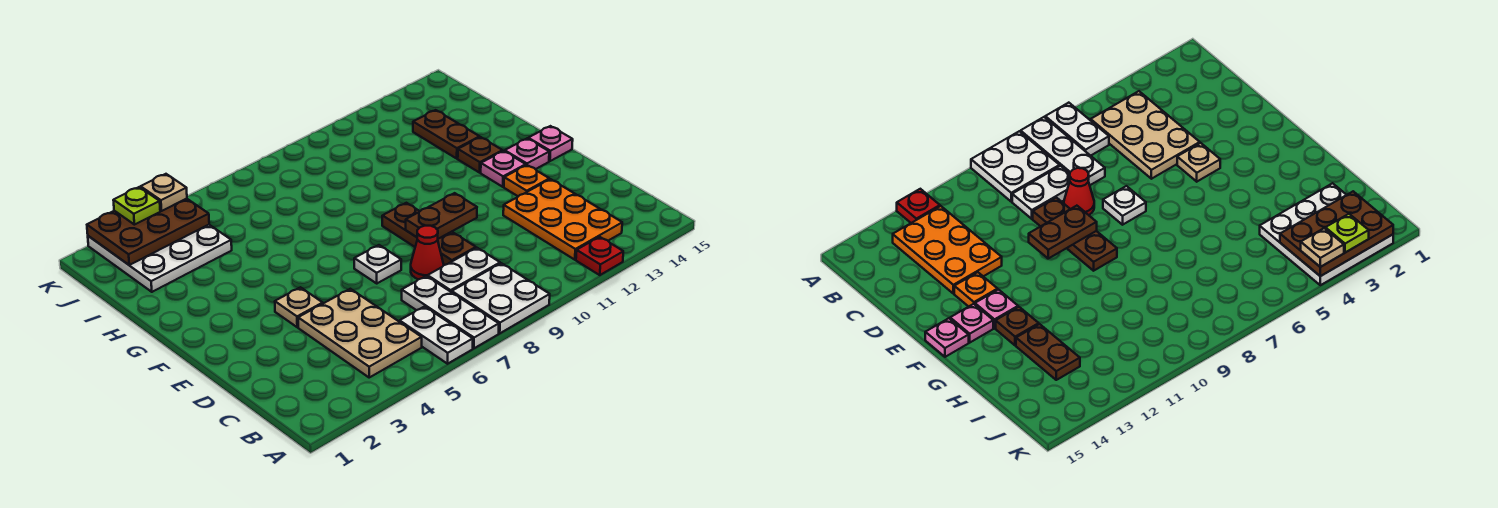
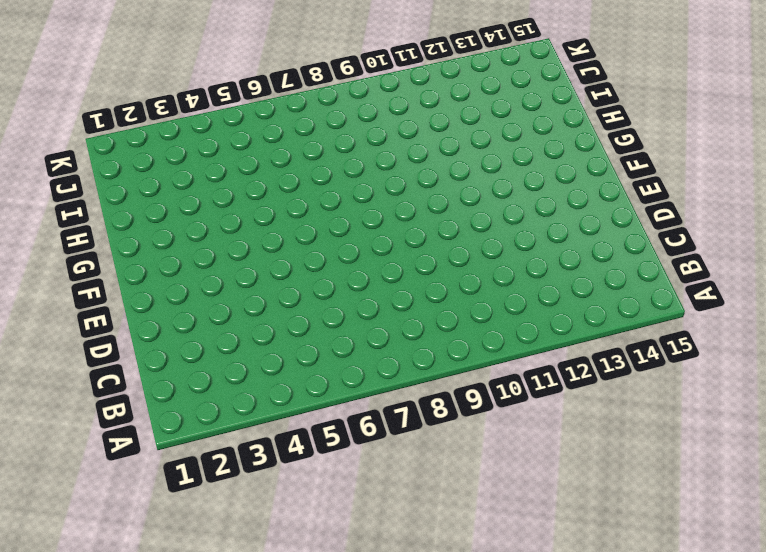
none -> white plate A6:B6 level 1
none -> white plate A7:C7 level 1
none -> white plate A8:B9 level 1

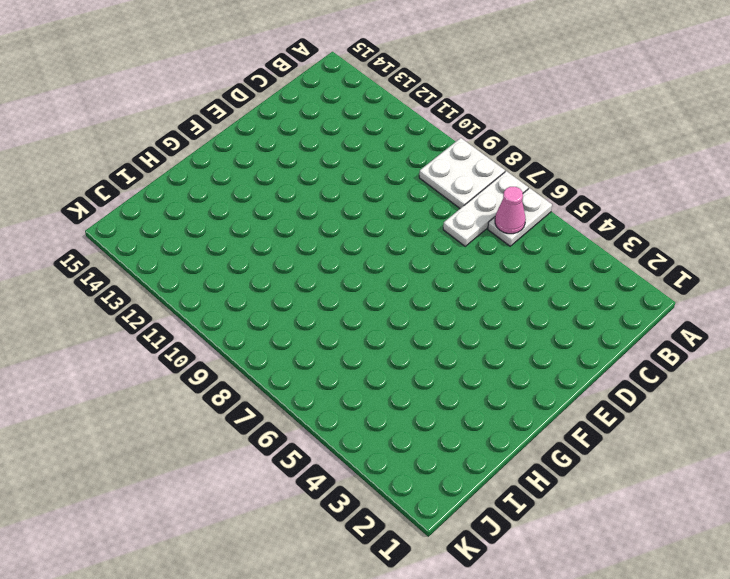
pink cone B6 level 2 -> none
none -> red plate A12 level 1
none -> tan plate B4:D5 level 1
none -> orange plate B12:D13 level 1

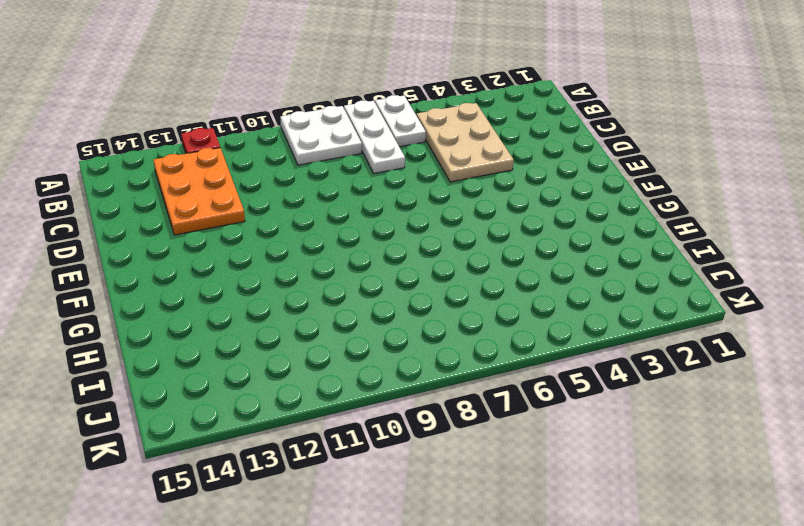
none -> white plate C8:C9 level 1
none -> red cone D8 level 1
none -> brown plate D9:F9 level 1

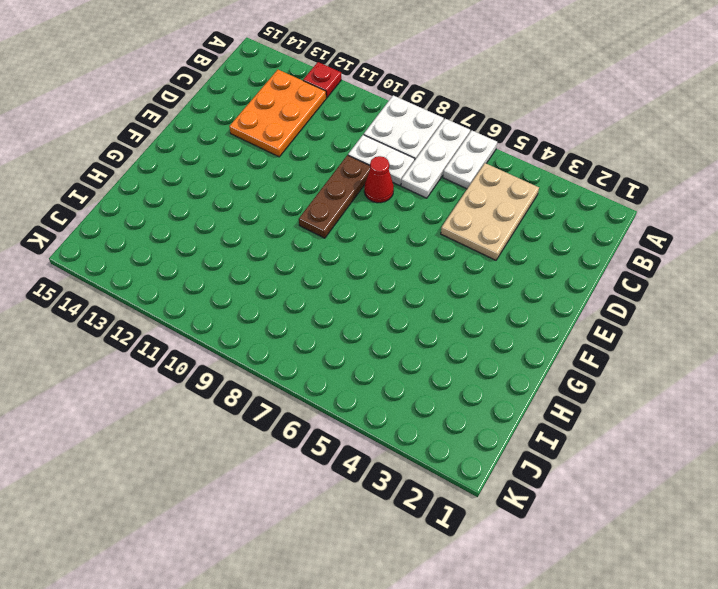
none -> tan plate E4 level 1
none -> white plate E7 level 1
none -> orange plate E13 level 1

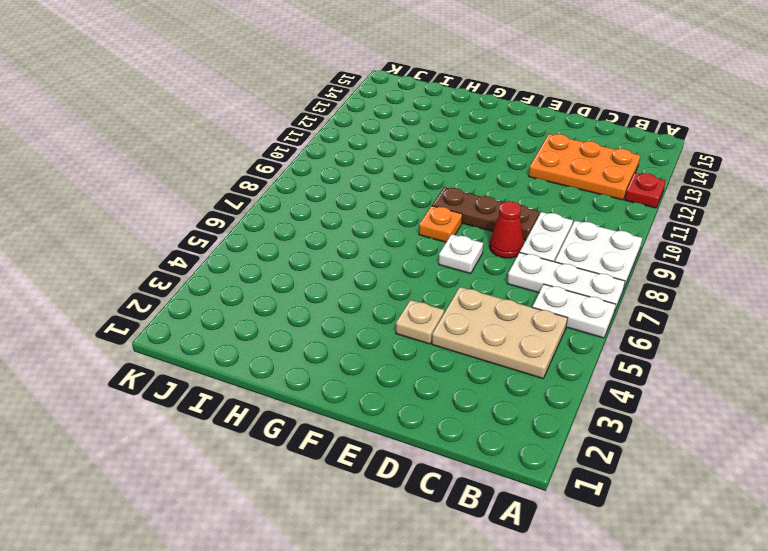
orange plate F8 level 1 -> orange plate E13 level 1
none -> pink plate F13 level 1
none -> pink plate F14 level 1
none -> pink plate F15 level 1

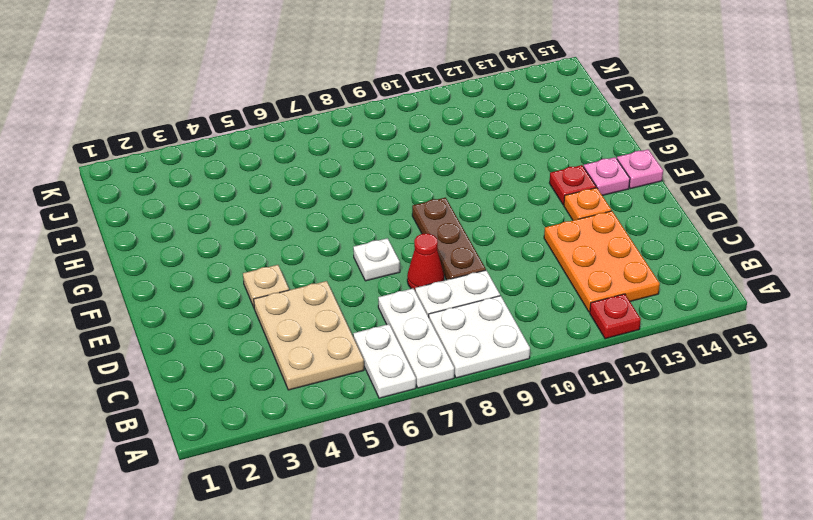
red plate F13 level 1 -> pink plate F13 level 1
none -> brown plate G13 level 1
none -> brown plate H13:I13 level 1
none -> white plate I2:K4 level 1

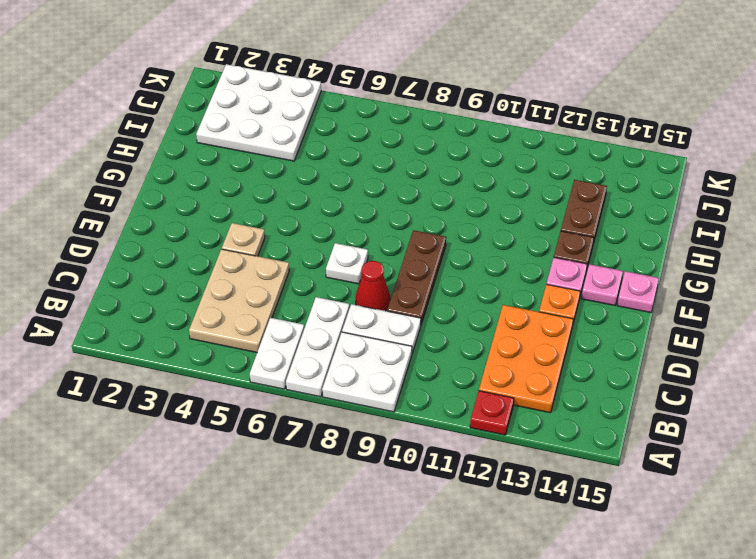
none -> brown plate E9:E10 level 2
none -> brown plate J2:K4 level 2
none -> lime plate K3 level 3

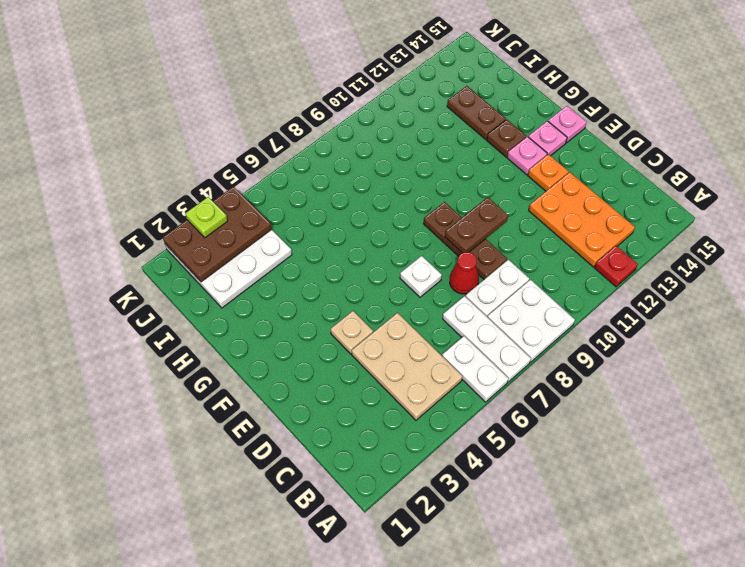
none -> tan plate K4 level 3

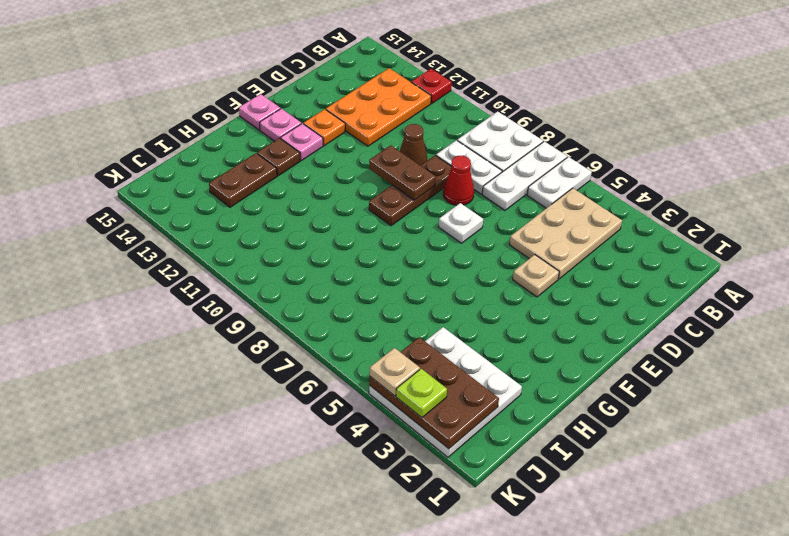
brown cone D10 level 1 -> none

